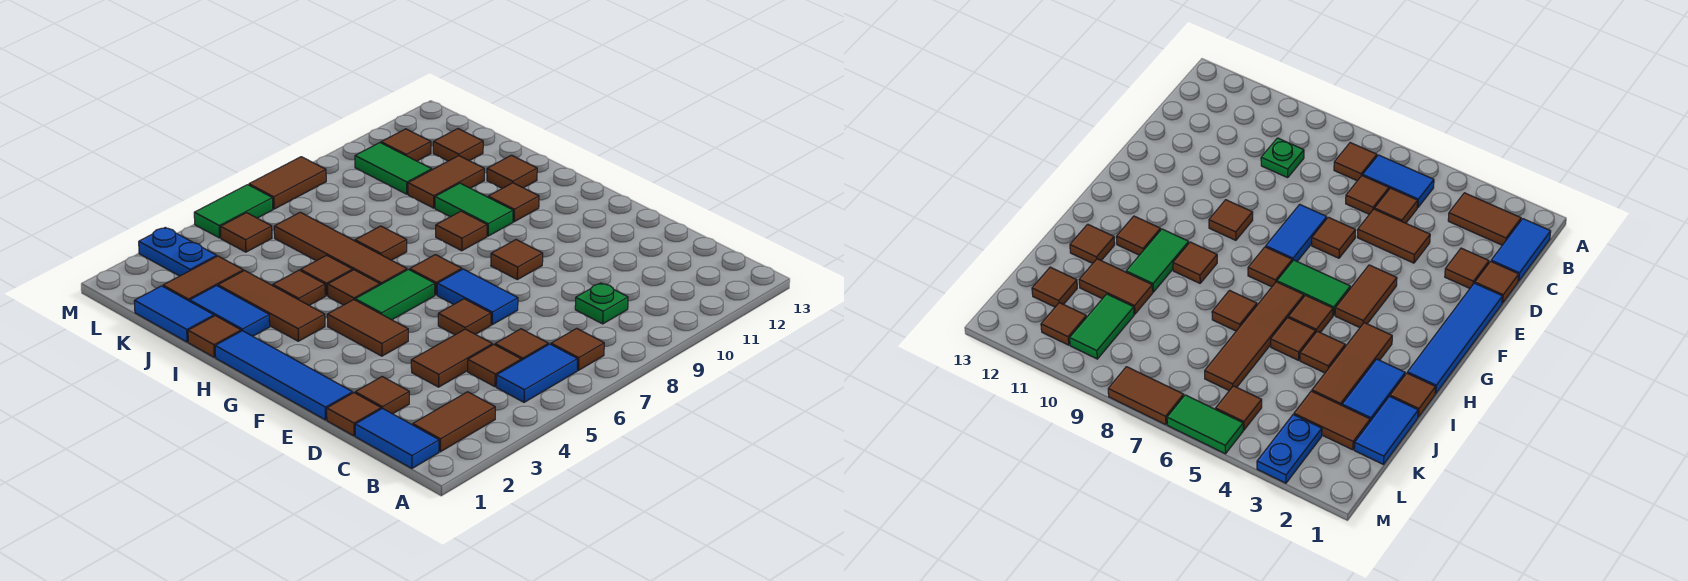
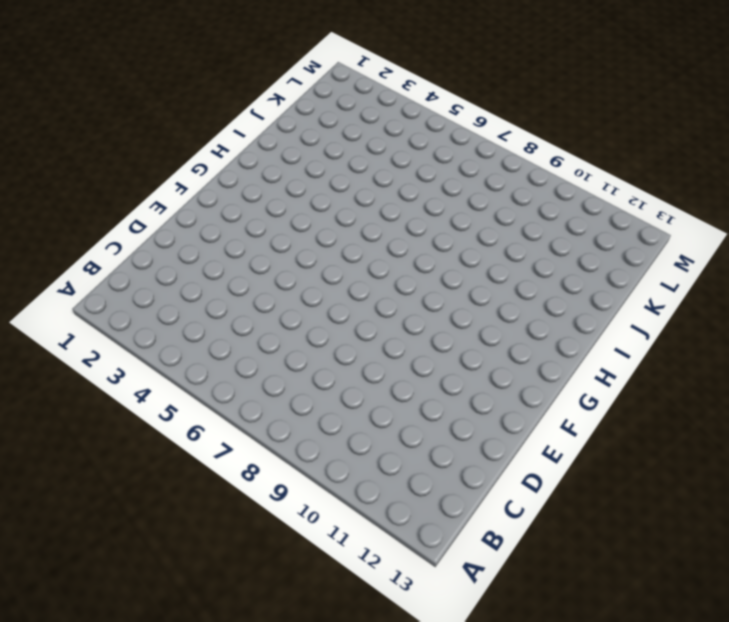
none -> blue tile B1:C1 level 1
none -> brown tile B2:B3 level 1
none -> blue tile B5:B6 level 1
none -> brown tile B7 level 1

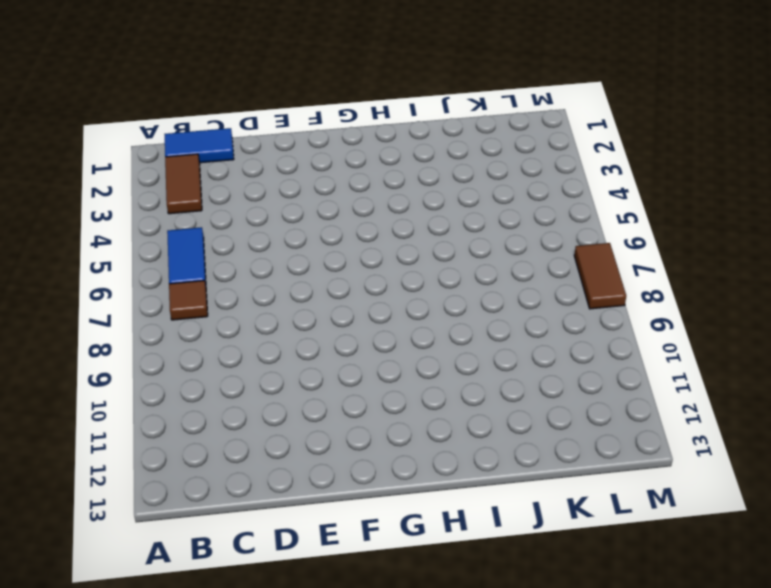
none -> brown tile C5 level 1
none -> brown tile C6 level 1
none -> green plate C9 level 1
none -> brown tile D1 level 1

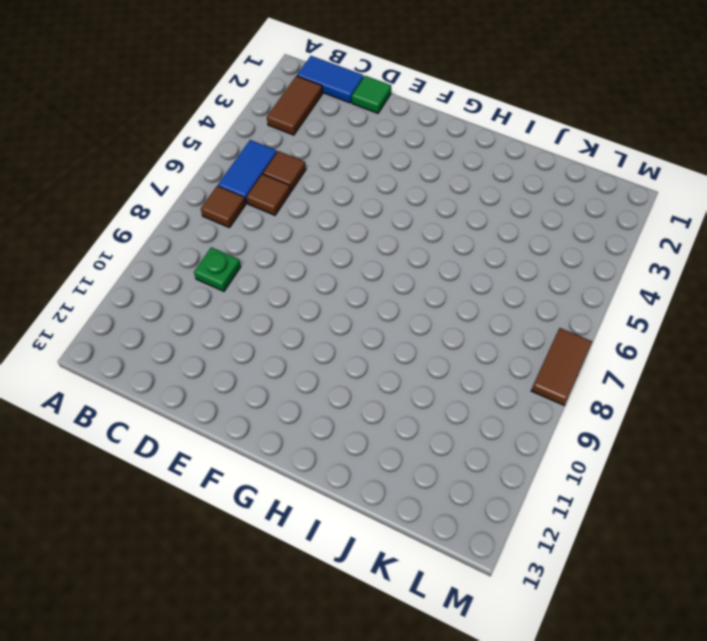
green tile D1 level 1 -> brown tile D1 level 1
none -> brown tile D2 level 1
none -> brown tile D4:D5 level 1
none -> blue tile E1:H1 level 1
none -> brown tile E6 level 1

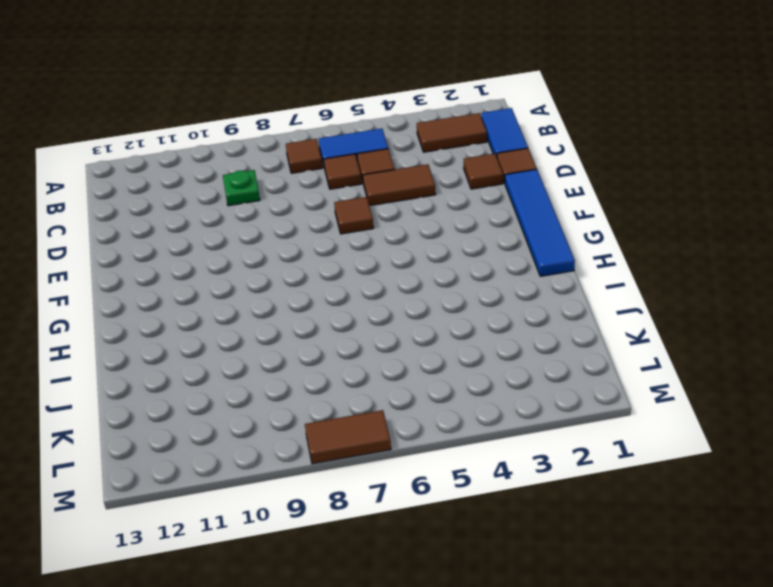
none -> blue tile E7:F7 level 1
none -> brown tile F4:G4 level 1
none -> brown tile F9 level 1
none -> green tile G5:G6 level 1

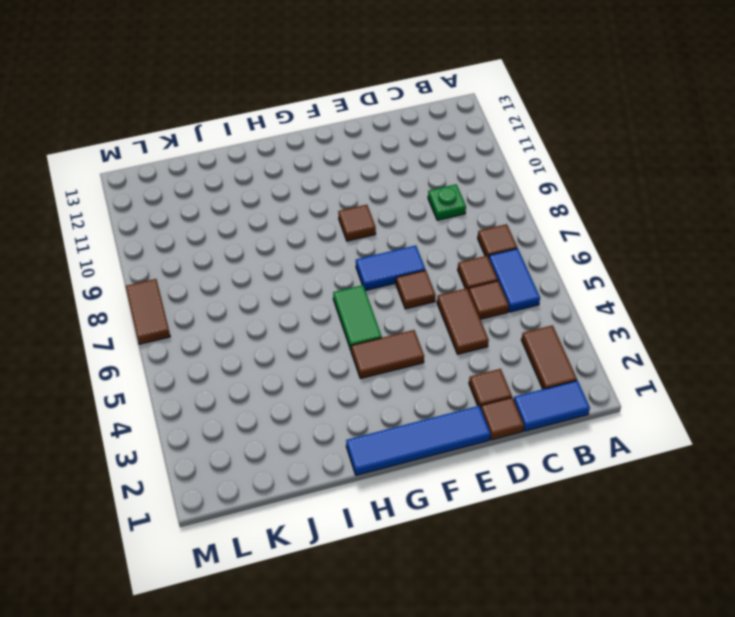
none -> brown tile G7 level 1
none -> brown tile H3:J3 level 1
none -> brown tile H5 level 1
none -> brown tile H6:K6 level 1

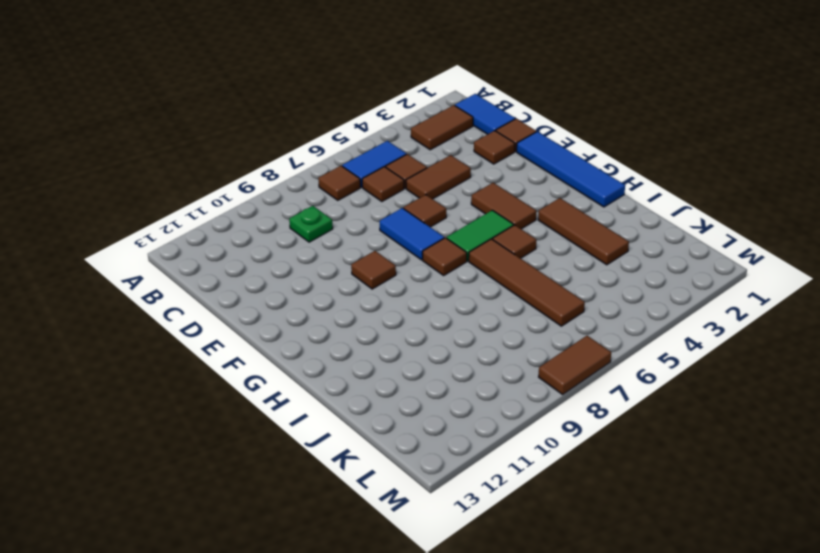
none -> brown tile H9 level 1
none -> green tile H10:I10 level 1
none -> brown tile H11 level 1
none -> brown tile I1 level 1

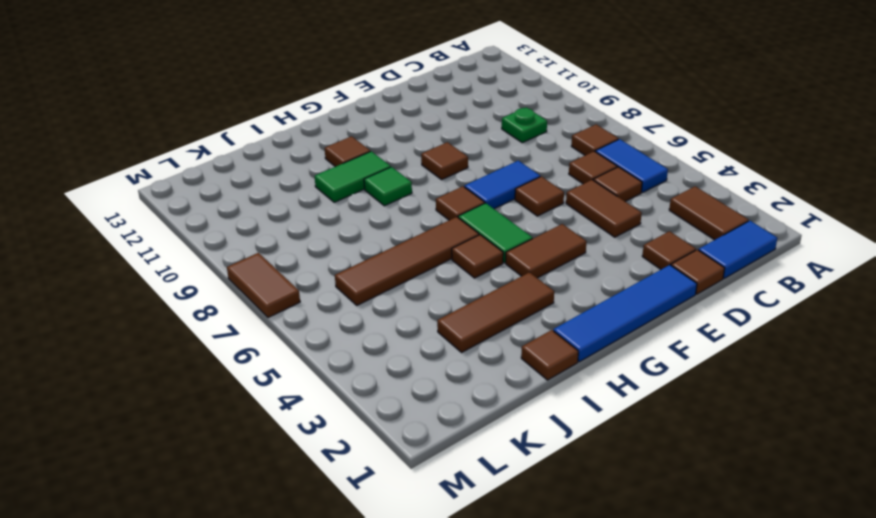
green tile H9 level 1 -> brown tile H9 level 1
none -> blue tile I2:J2 level 1
none -> brown tile I4 level 1
none -> brown tile I5 level 1
none -> brown tile I7 level 1

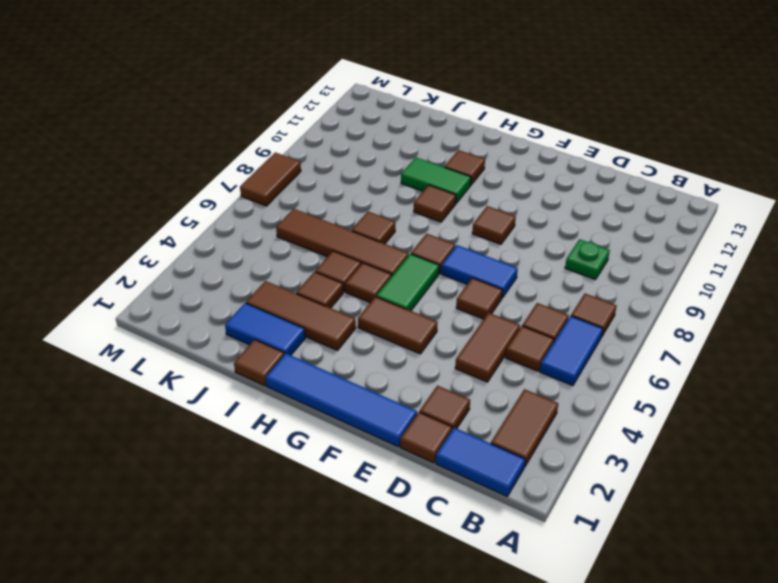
none -> brown tile I12 level 1
none -> blue tile J1:K1 level 1
none -> brown tile J10:J11 level 1
none -> brown tile K2:K3 level 1

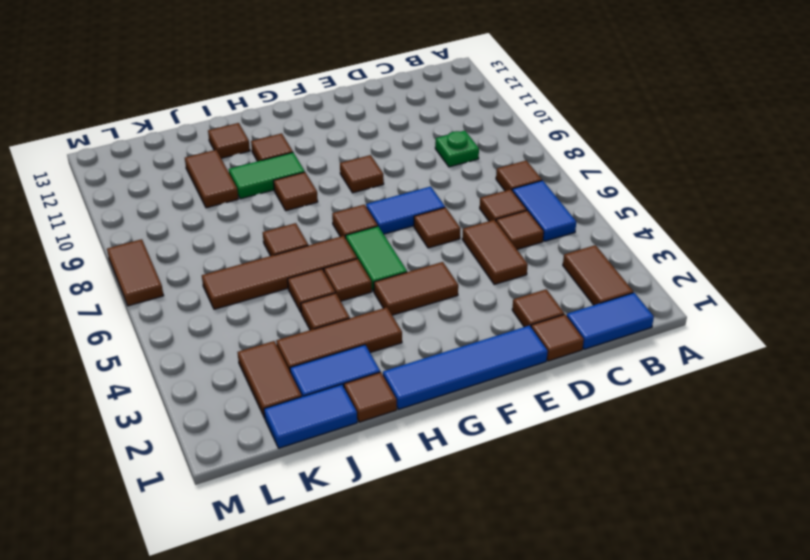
none -> green tile K10:L10 level 1
none -> brown tile K12 level 1
none -> blue plate L3:M3 level 1
none -> brown tile L5 level 1

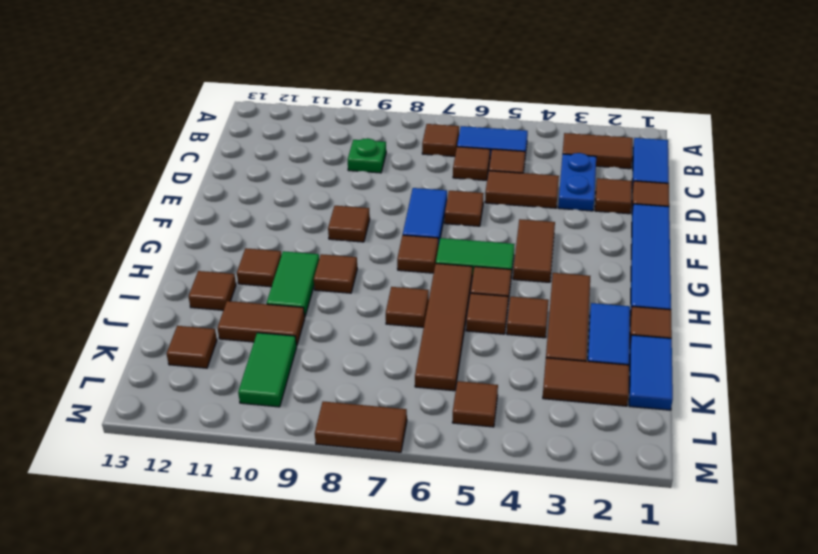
blue plate C3:D3 level 1 -> blue plate L3:M3 level 1
none -> brown tile L11 level 1
none -> green tile M5:M6 level 1

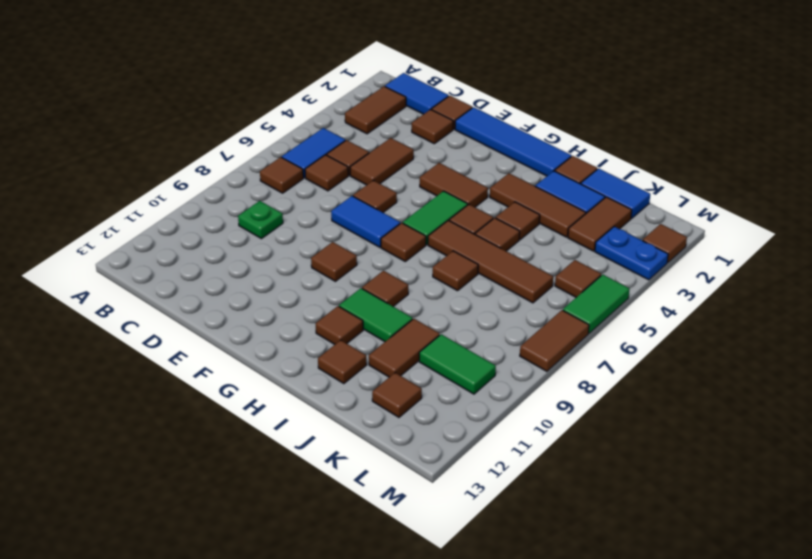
brown tile M2 level 1 -> brown tile L11 level 1

